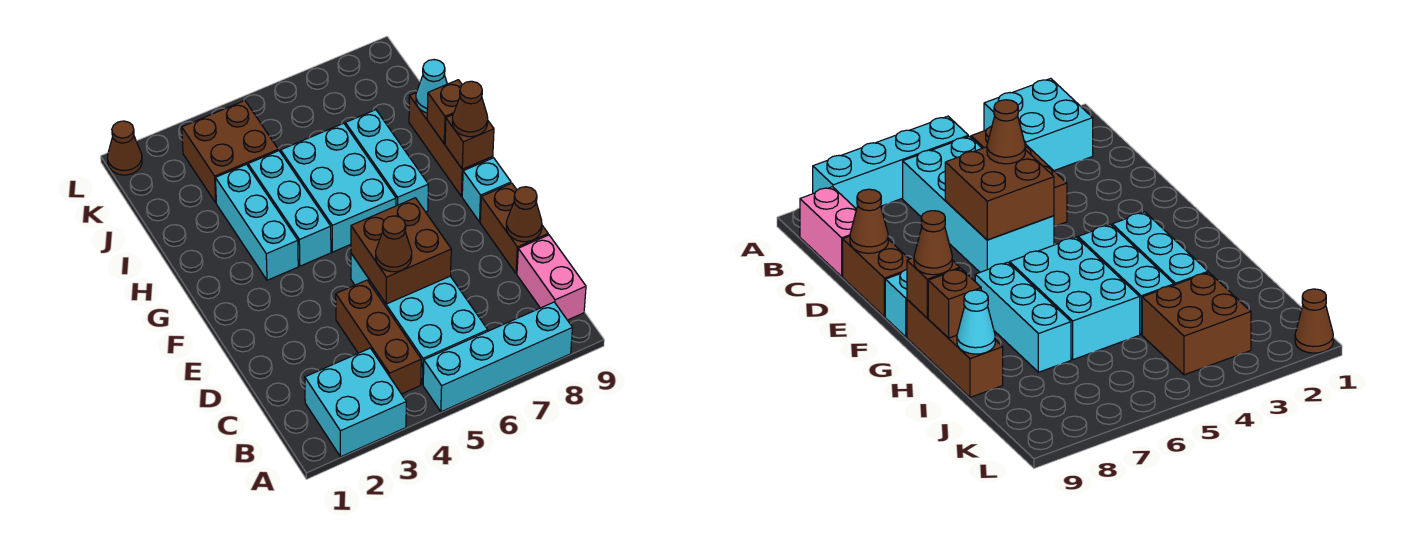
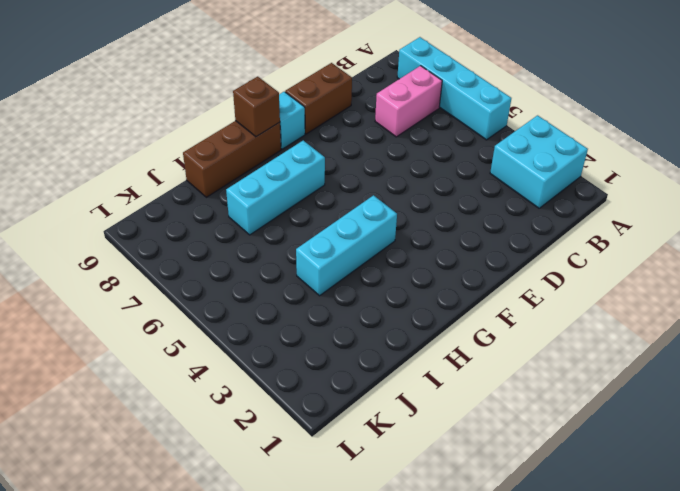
pink brick B7:C7 level 1 -> pink brick B9:C9 level 1
none -> brown brick B4:D4 level 1
none -> cyan brick B5:E6 level 1
none -> cyan brick G3:I3 level 1

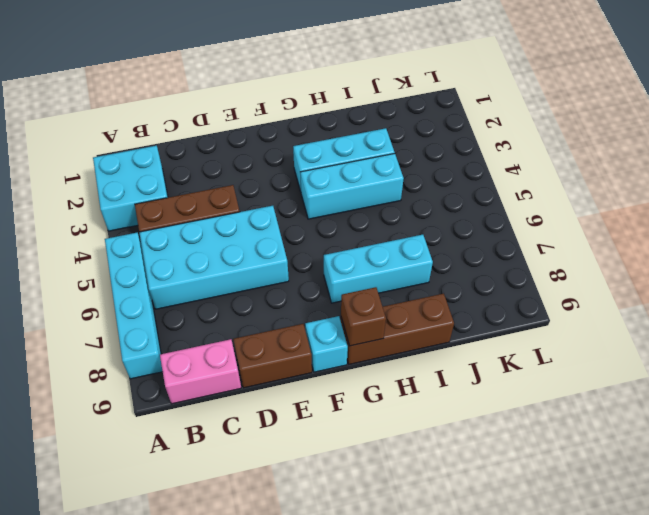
none -> cyan brick G5:I6 level 1
none -> brown brick J3:K4 level 1
none -> brown cone L1 level 1

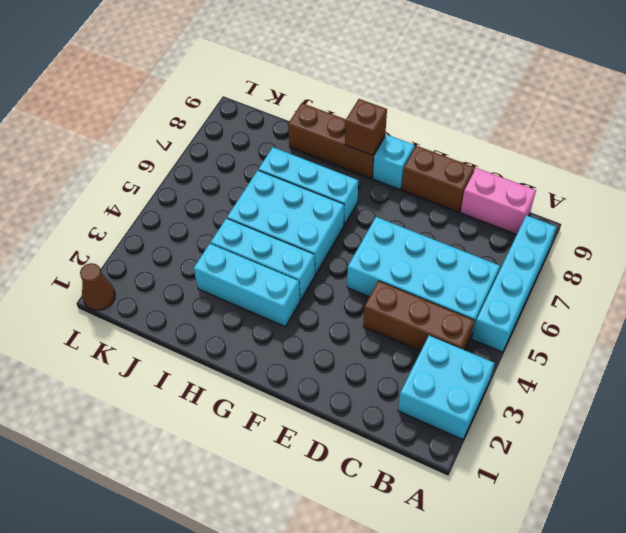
none -> brown brick J3:K4 level 1
none -> brown brick D5:E6 level 2
none -> brown cone D9 level 2

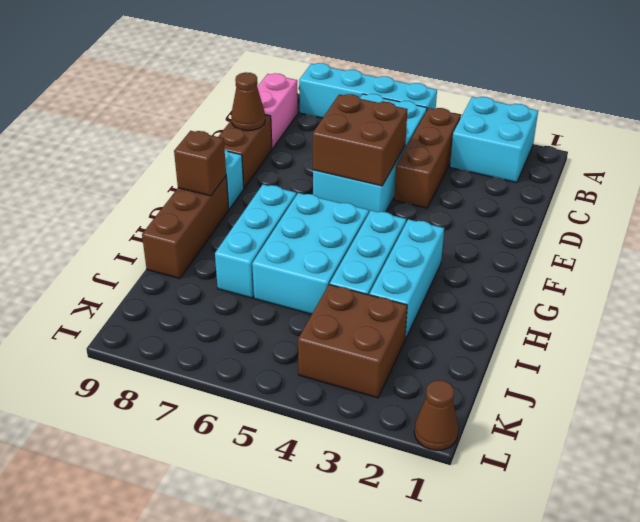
none -> brown brick H9 level 2
none -> cyan cone I9 level 2
none -> brown cone D5 level 3

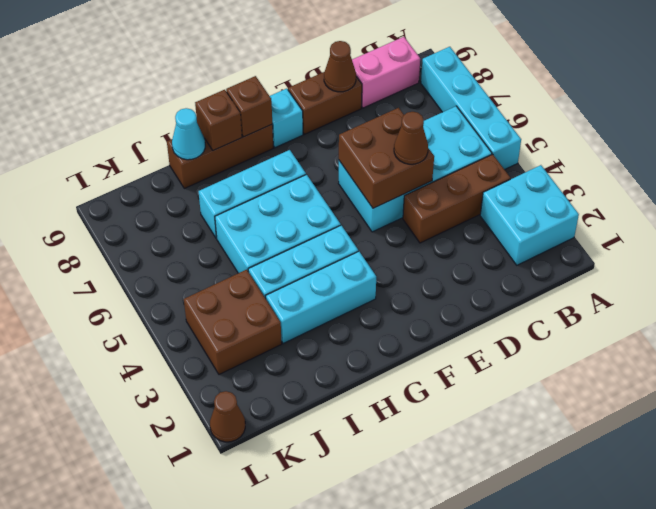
none -> brown cone G9 level 3

